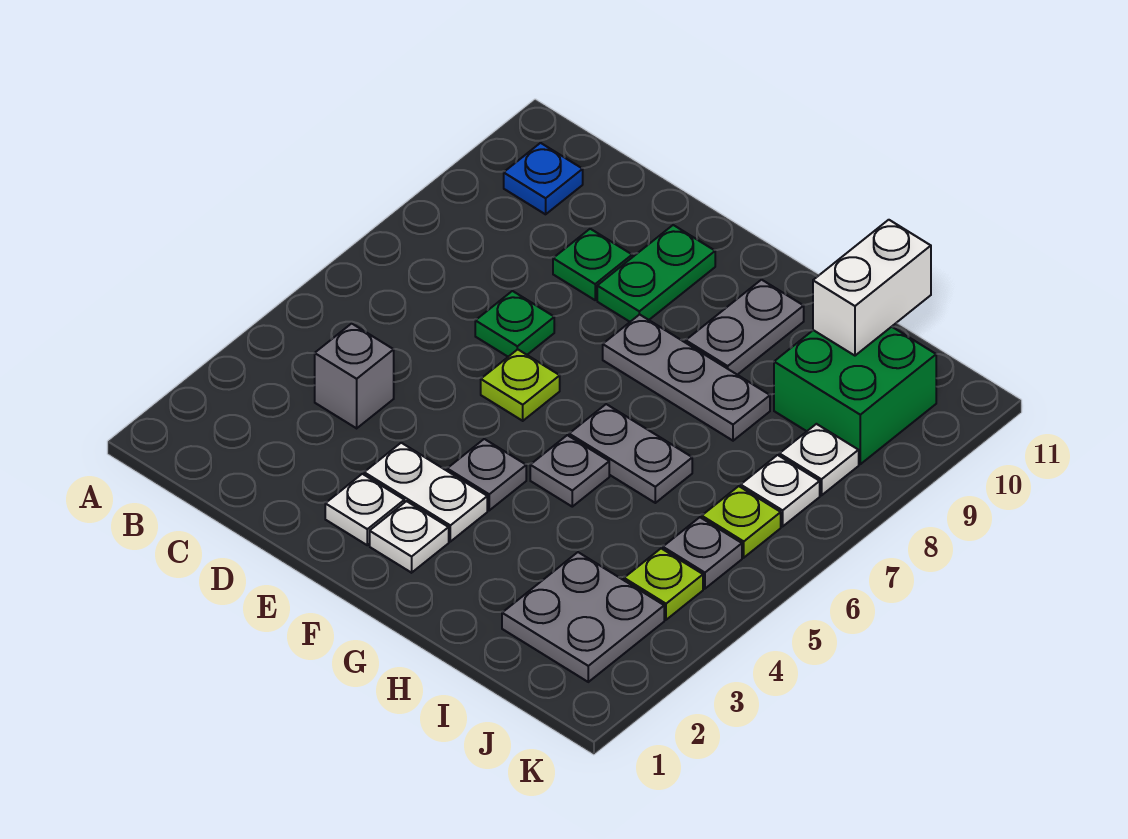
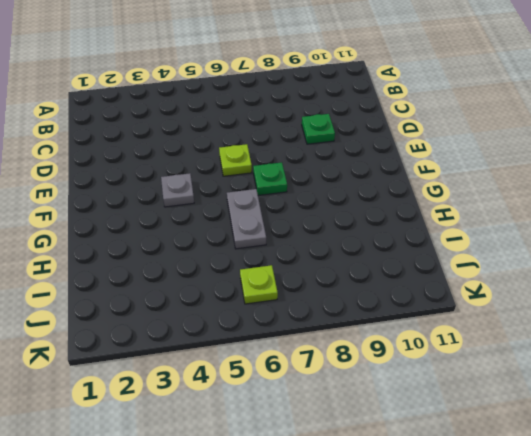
green plate F7 level 1 -> green plate D7 level 1
none -> blue plate B10 level 1
none -> grey brick C4 level 1
none -> white plate E2 level 1

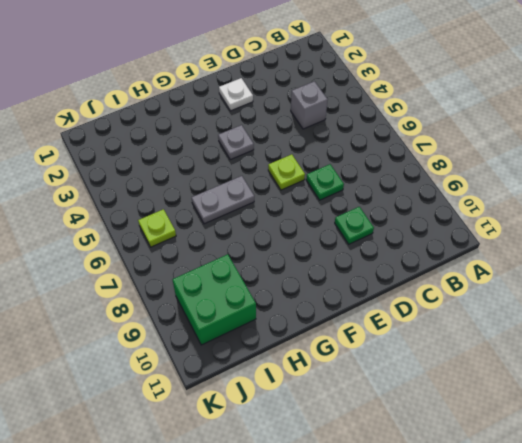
none -> blue plate B10 level 1
none -> white plate E3:F3 level 1
none -> green plate E9:E10 level 1

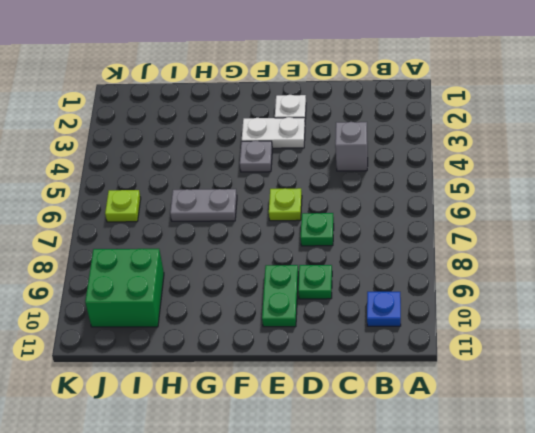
none -> white plate F2 level 1
none -> grey plate F8:H8 level 1
none -> grey plate G5 level 1

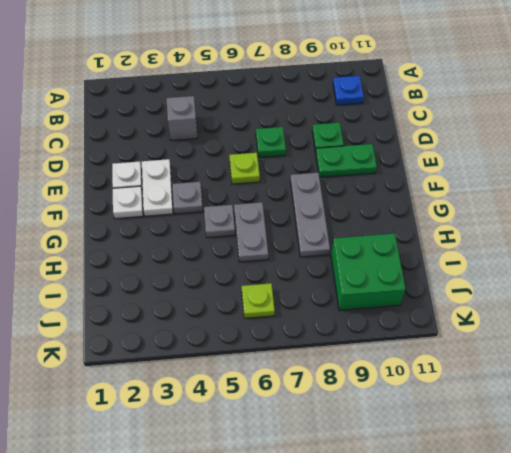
none -> grey plate G9:G10 level 1
none -> grey plate I2:J3 level 1
none -> lime plate J4 level 1

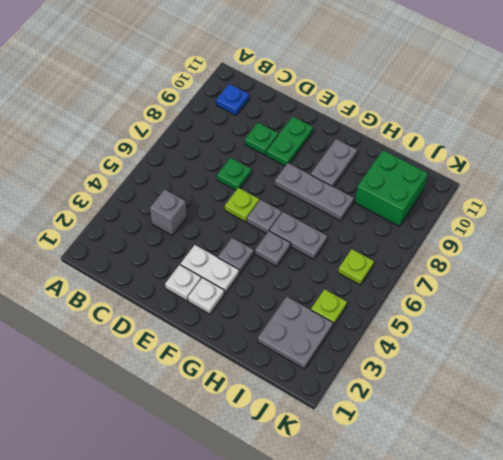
grey plate F6 level 1 -> grey plate J5 level 1
none -> white plate J7 level 1
none -> white plate J8 level 1
none -> white brick I10:I11 level 2

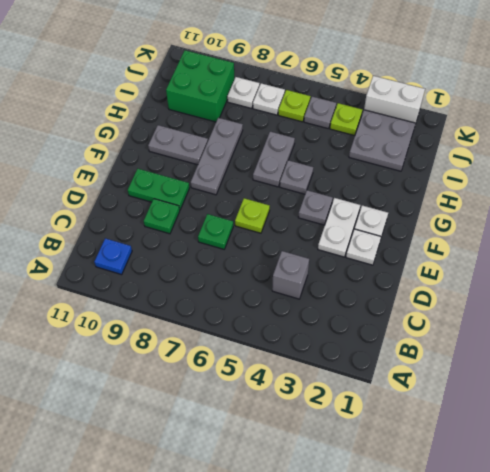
white brick K2:K3 level 1 -> white brick I10:I11 level 2

